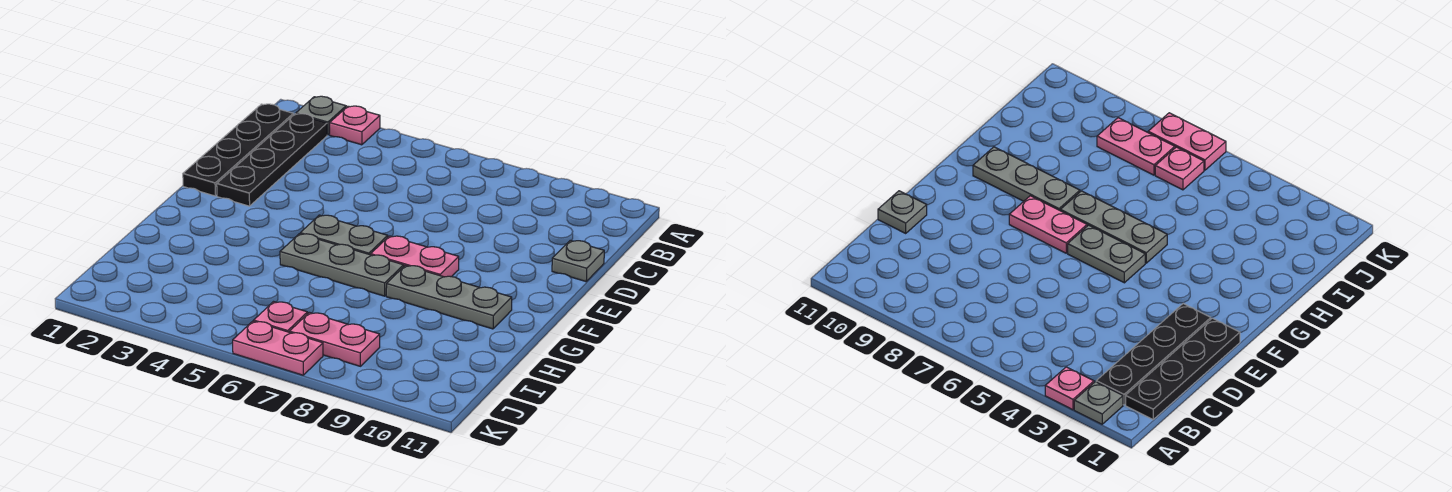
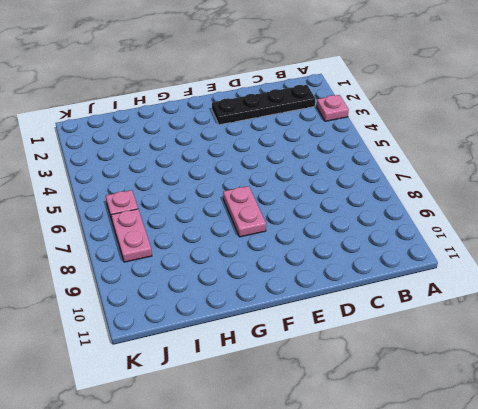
none -> grey plate A2 level 1
none -> black plate B1:E1 level 1
none -> grey plate D11 level 1

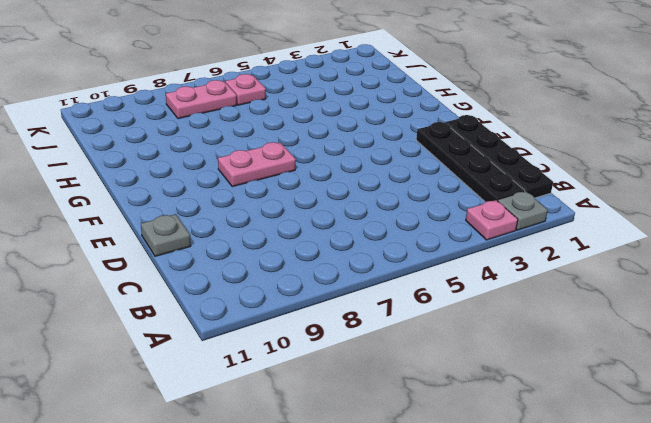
none -> grey plate F5:F6 level 1
none -> grey plate G5:G7 level 1
none -> grey plate G8:G10 level 1

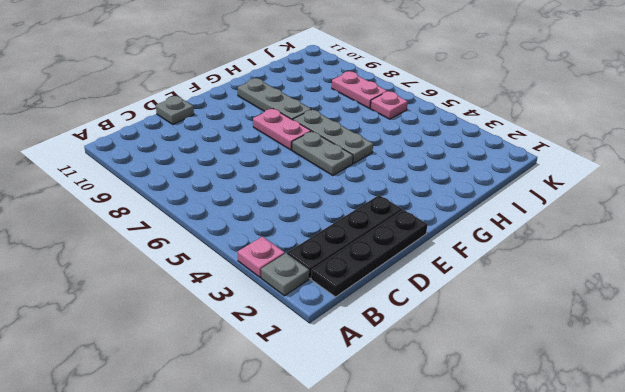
none -> pink plate K6:K7 level 1

